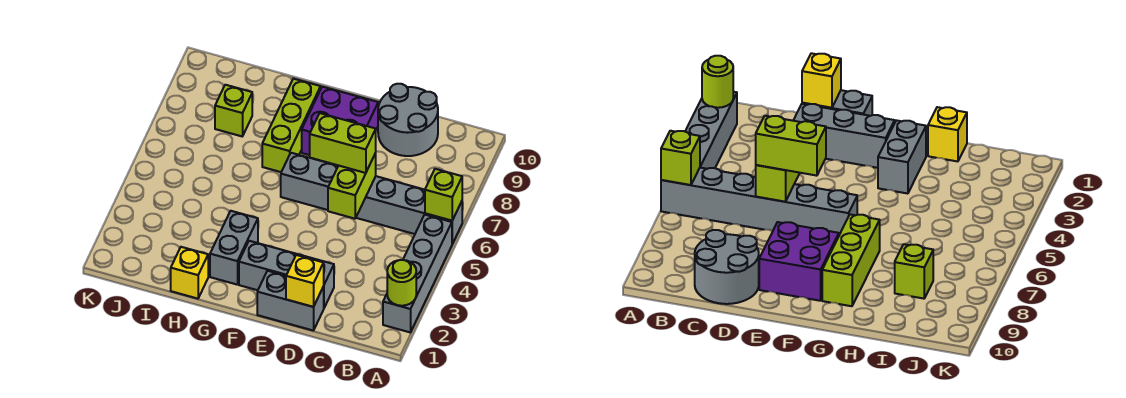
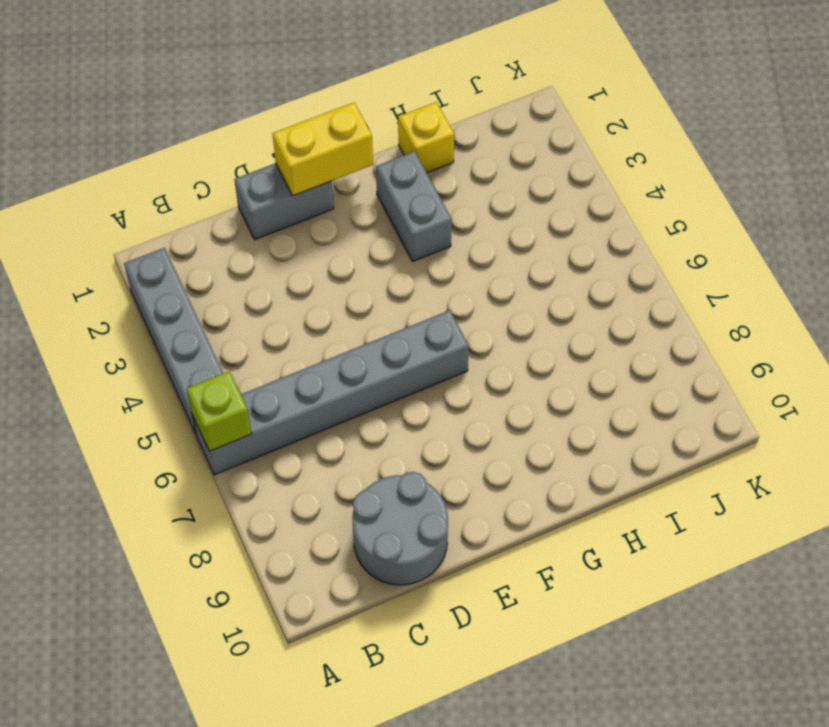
yellow brick E1:F1 level 2 -> none
none -> grey brick D2:F2 level 1
none -> purple brick E8:F9 level 1
none -> lime brick G7:G9 level 1

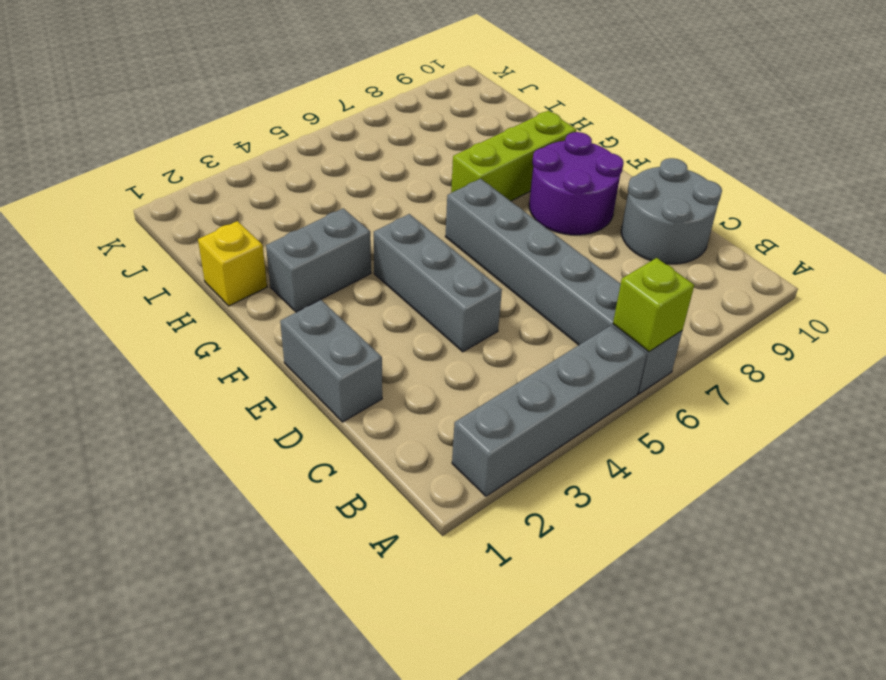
grey brick D4:F4 level 1 -> grey brick D2:F2 level 1
purple round brick E8:F9 level 1 -> purple brick E8:F9 level 1
none -> lime brick I8 level 1
none -> lime round brick A2 level 2
none -> yellow brick D1 level 2

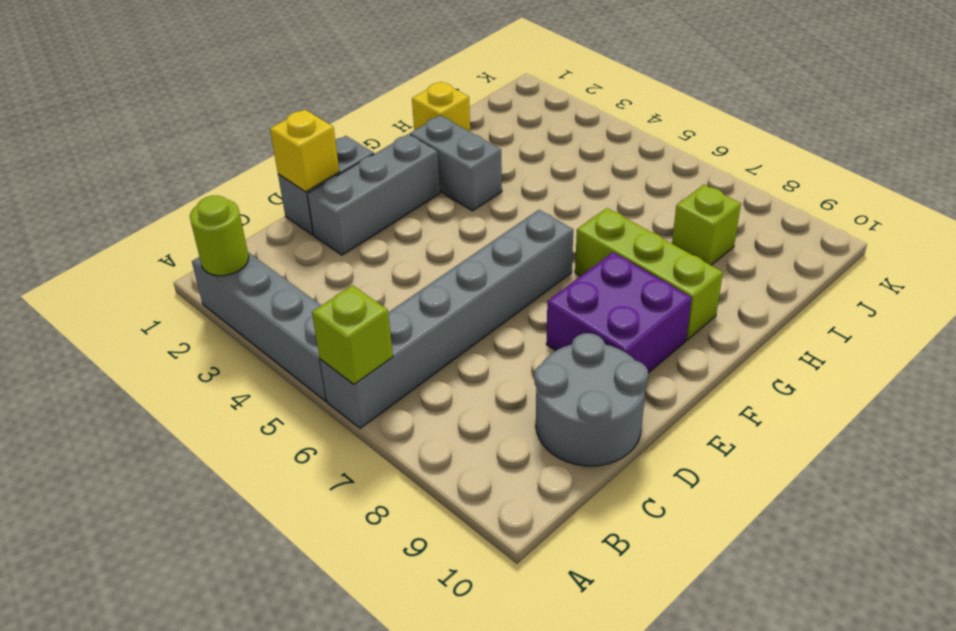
none -> lime brick D5:D6 level 2
none -> lime brick D6:E6 level 3

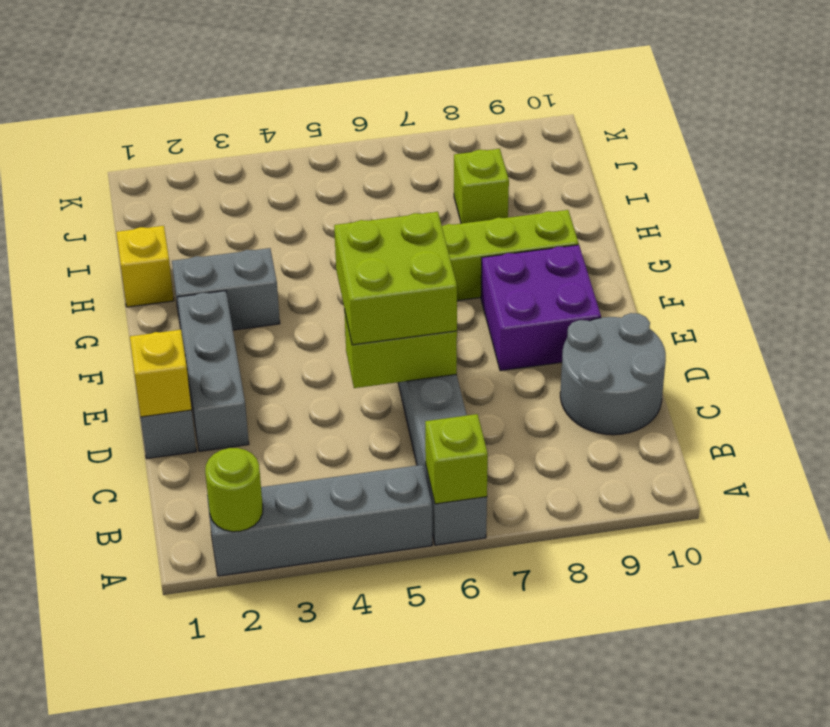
lime brick D5:E6 level 3 -> lime brick D6:E6 level 3

